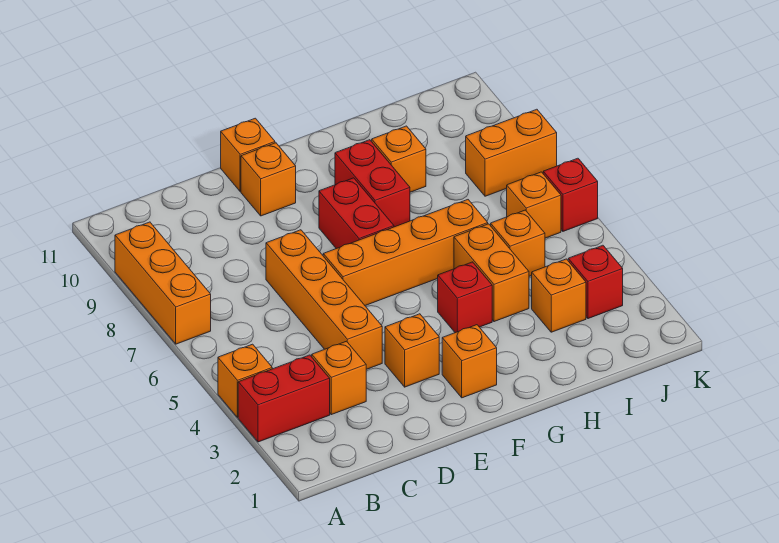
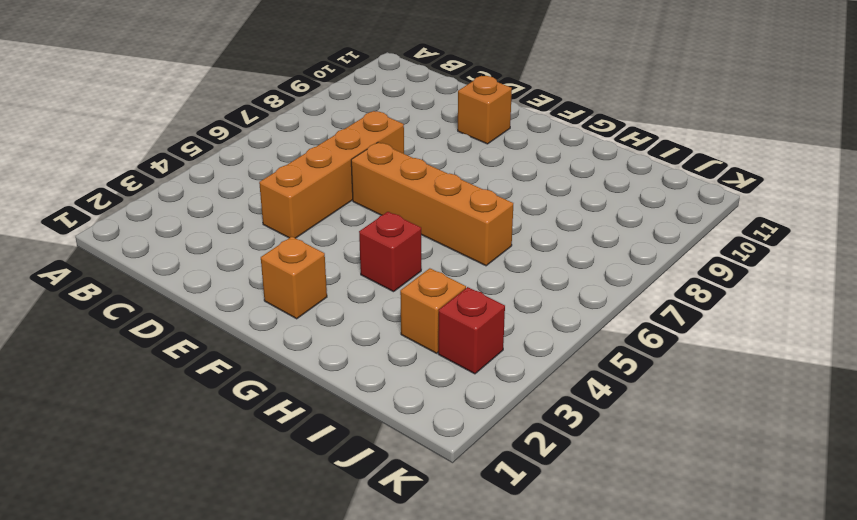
none -> red brick A3:B3 level 1
none -> orange brick A4 level 1
none -> orange brick A7:A9 level 1

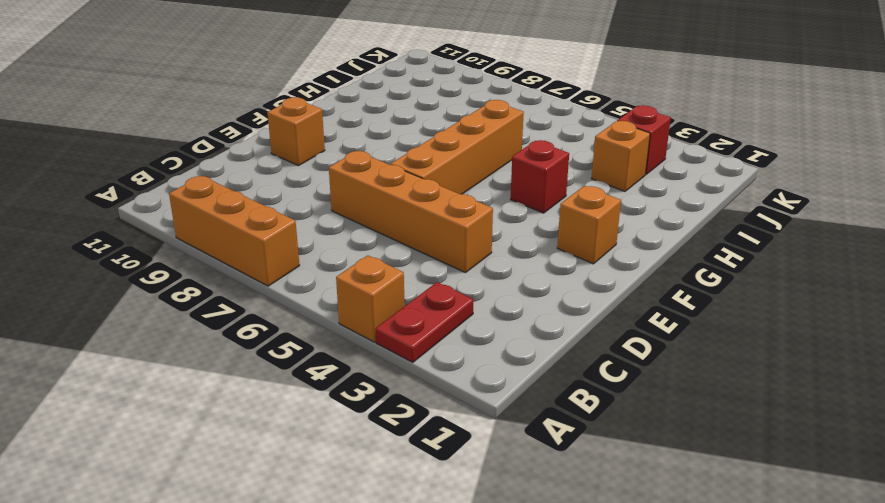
red plate A3:B3 level 1 -> red brick A3:B3 level 1
none -> orange brick C3 level 1
none -> orange brick E3 level 1
none -> orange brick E11 level 1

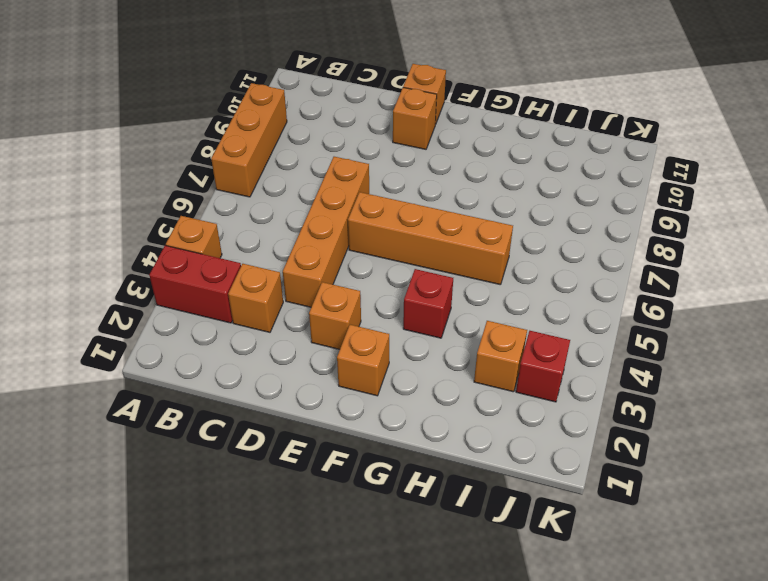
none -> red brick F7:F8 level 1
none -> red brick G8:G9 level 1
none -> orange brick H4:H5 level 1

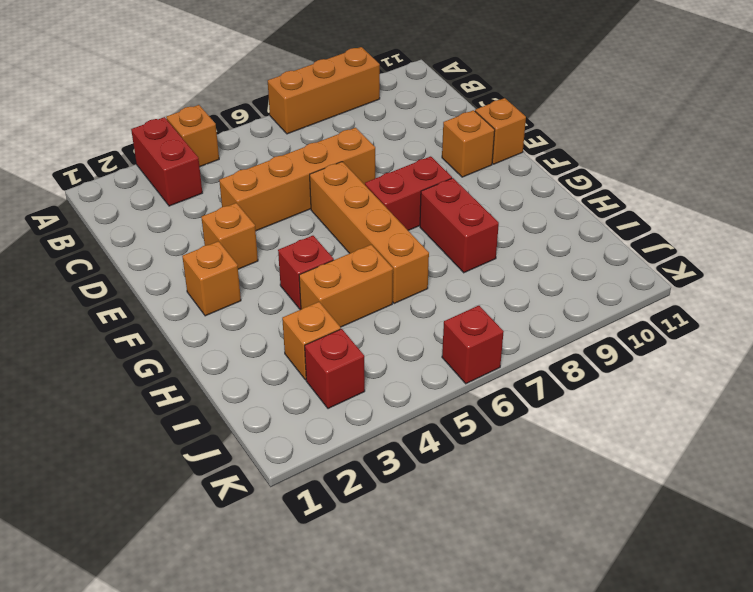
red brick G8:H8 level 1 -> red brick G8:G9 level 1
none -> orange brick C3 level 1
none -> orange brick H9 level 1
none -> orange brick I5 level 1

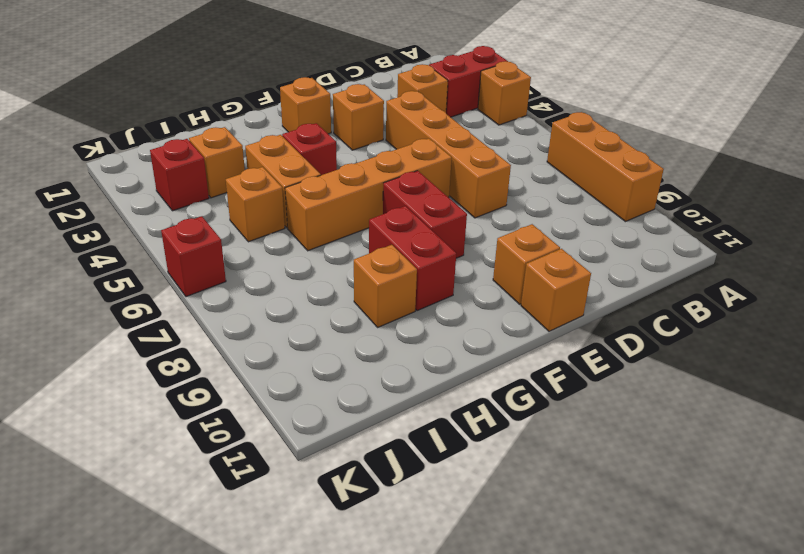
none -> orange brick J6 level 1
none -> orange brick J8:K8 level 1

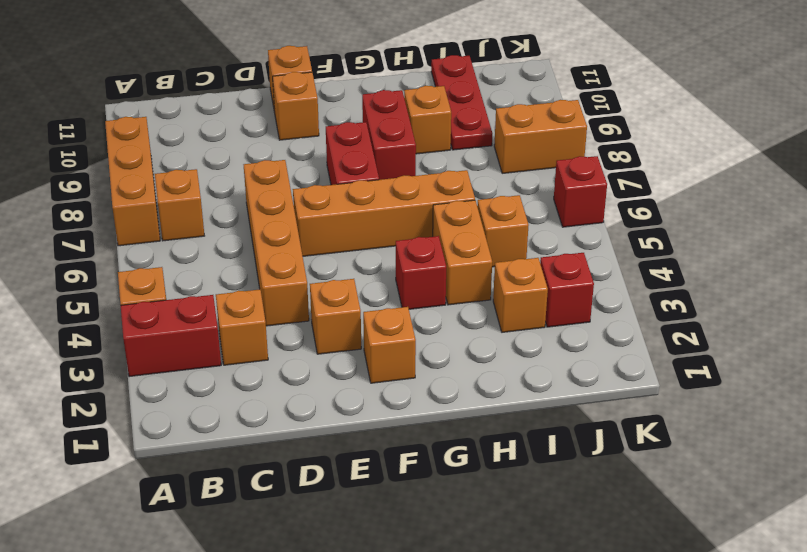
orange brick B7 level 1 -> orange brick J6 level 1
red plate I9:I11 level 1 -> none

